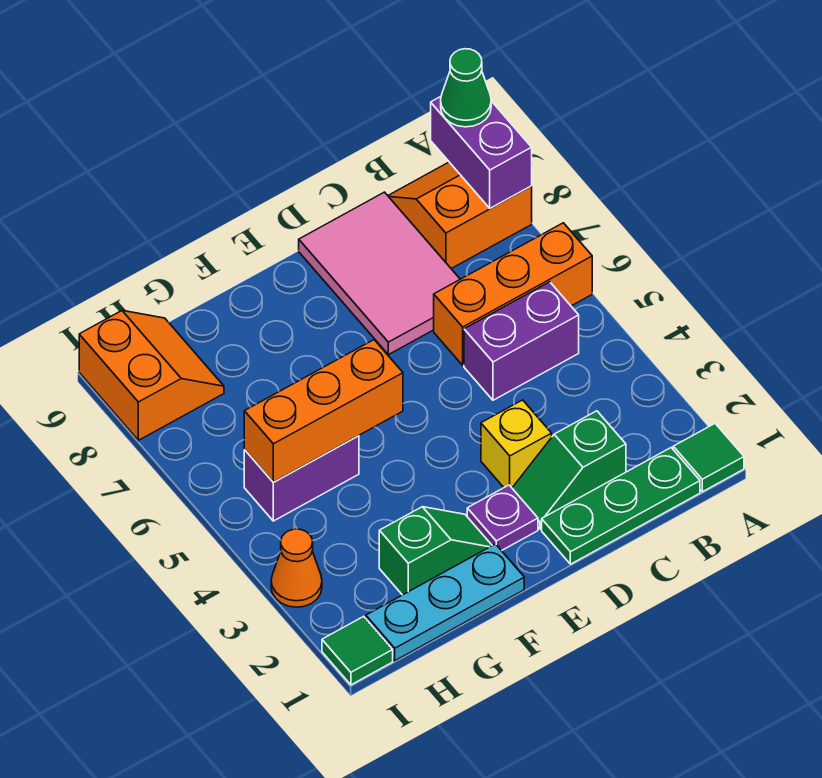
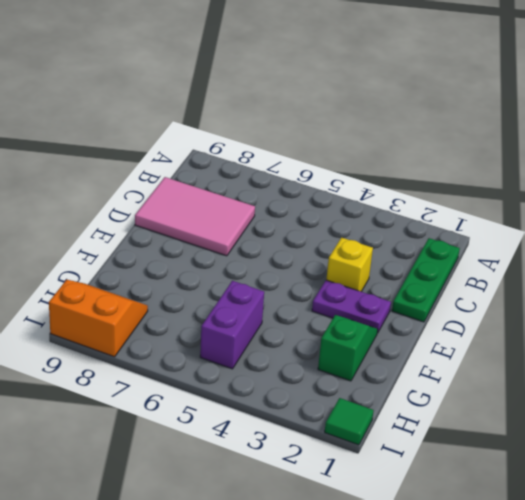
purple plate E2:E3 level 1 -> purple plate E2 level 1
none -> green tile A1 level 1
none -> orange brick A6:C6 level 1
none -> orange slope A8:B9 level 1 top 8

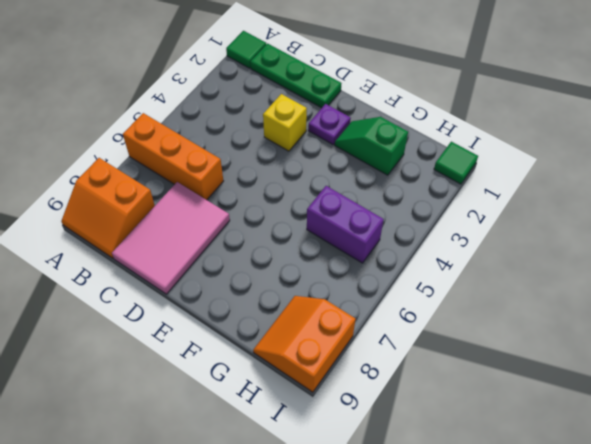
none -> purple brick B5:C5 level 1
none -> green slope C2:D2 level 1 top C
none -> cyan plate F1:H1 level 1

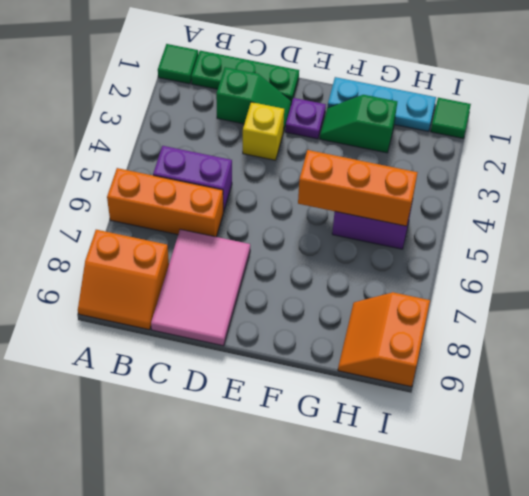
none -> orange cone I3 level 1
none -> purple brick A8:A9 level 2
none -> green cone A9 level 3

